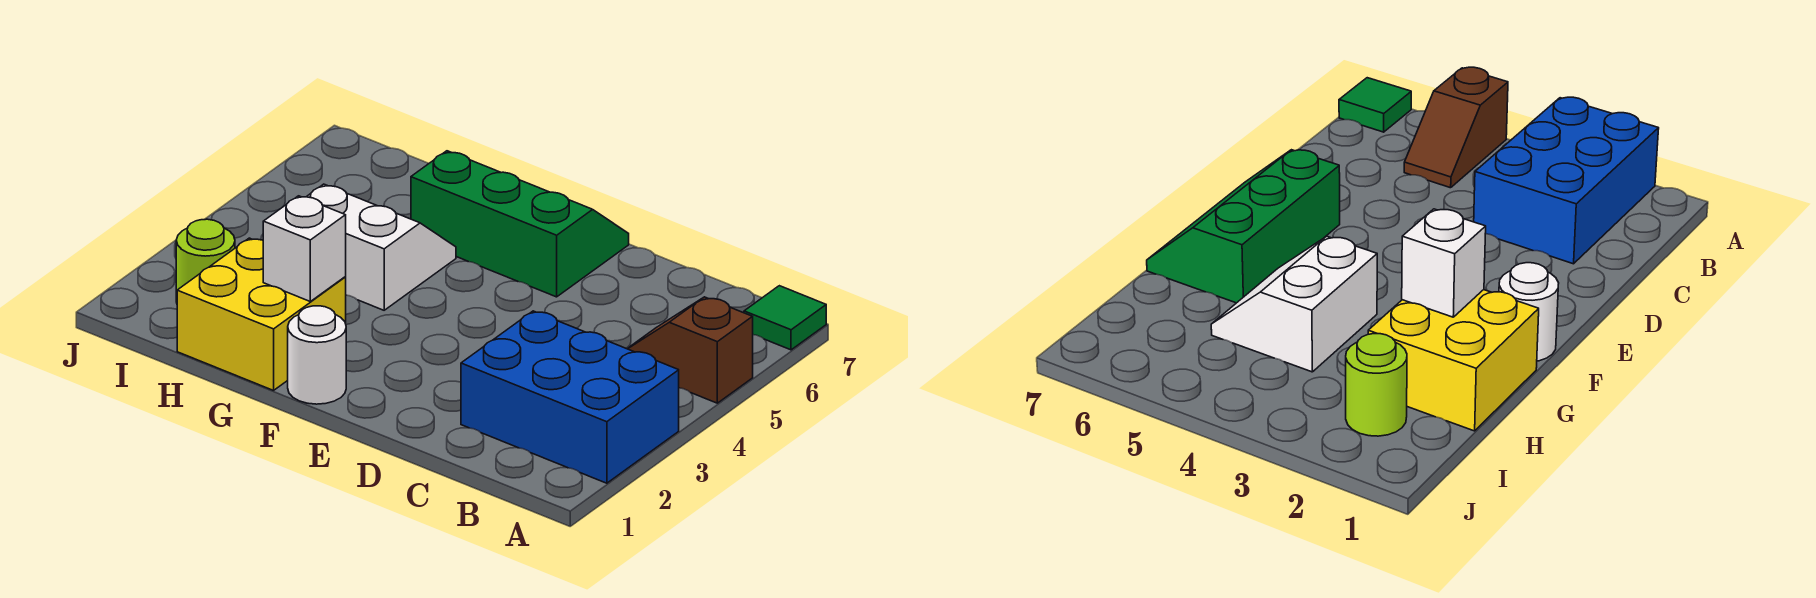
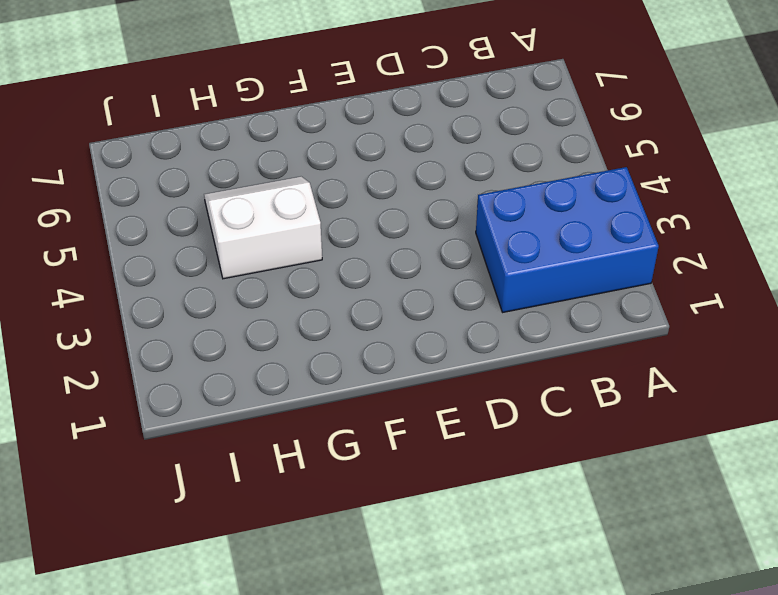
none -> brown slope A5:B5 level 1 top A
none -> green tile A7 level 1

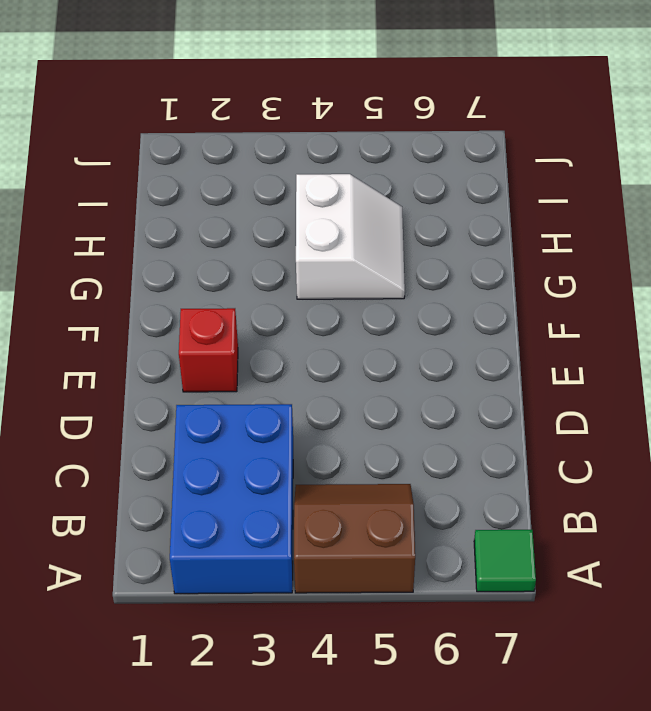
brown slope A4:B5 level 1 top A -> brown slope A5:B5 level 1 top A
red brick E2 level 1 -> none
none -> green slope E6:G7 level 1 top 6
none -> white round brick F1 level 1

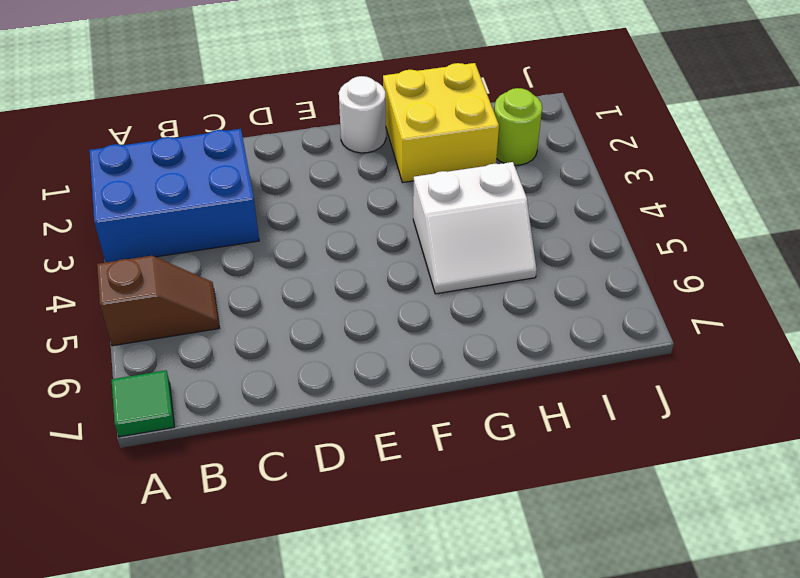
none -> green slope E6:G7 level 1 top 6
none -> white brick G2 level 2

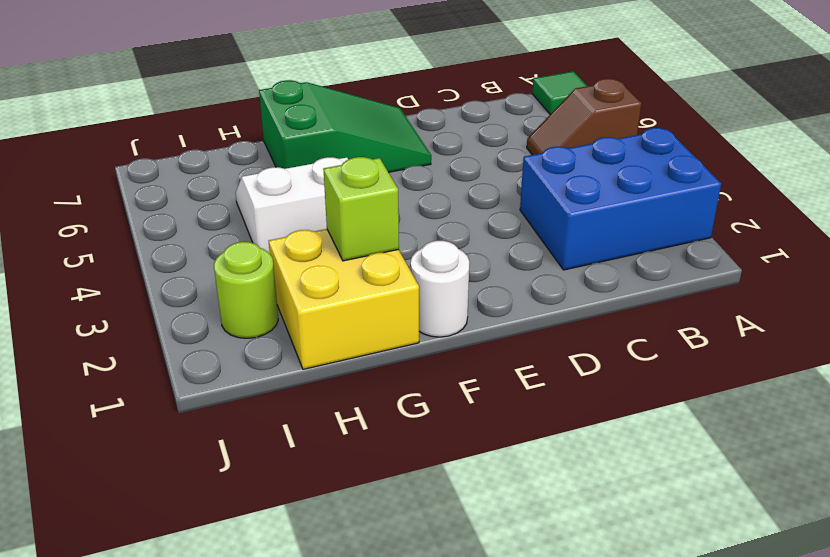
green slope E6:G7 level 1 top G -> green slope E6:G7 level 1 top 6
lime brick G2 level 2 -> white brick G2 level 2

